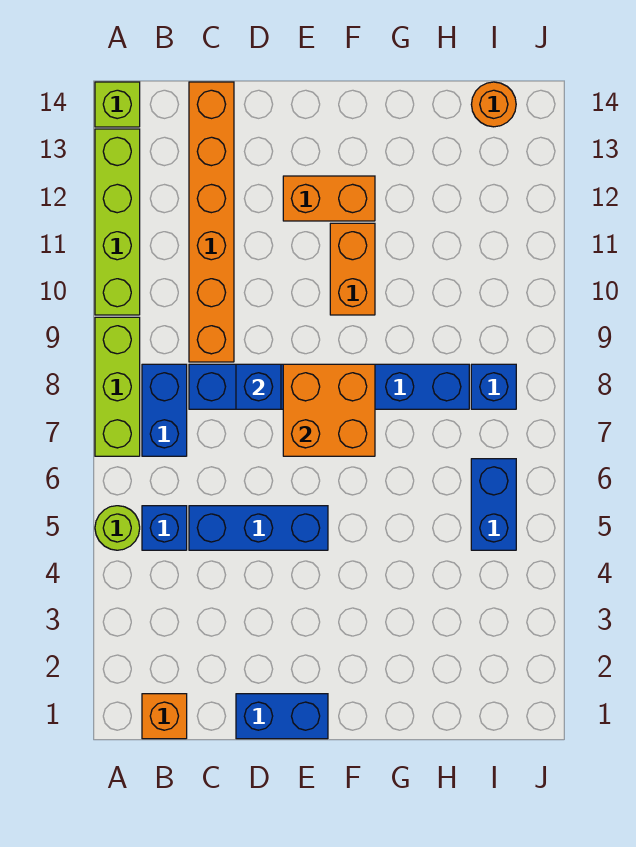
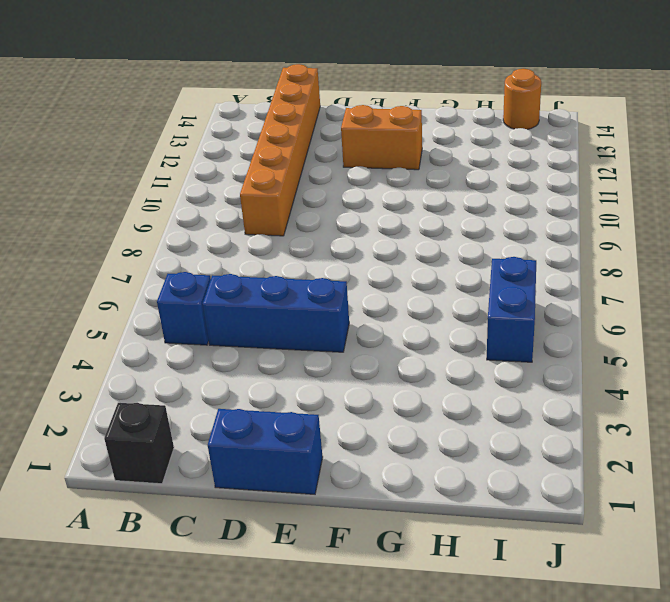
black brick B1 level 1 -> orange brick B1 level 1
none -> lime round brick A5 level 1
none -> lime brick A7:A9 level 1
none -> lime brick A10:A13 level 1

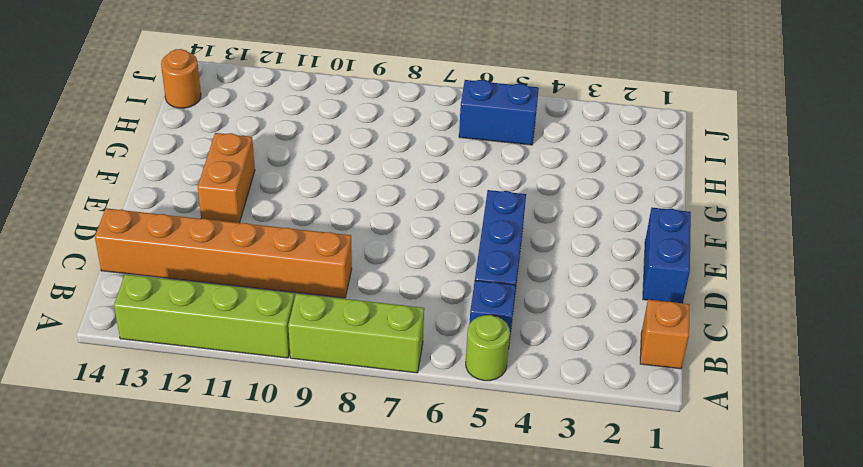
none -> lime brick A14 level 1
none -> blue brick B7:B8 level 1
none -> blue brick C8:H8 level 1

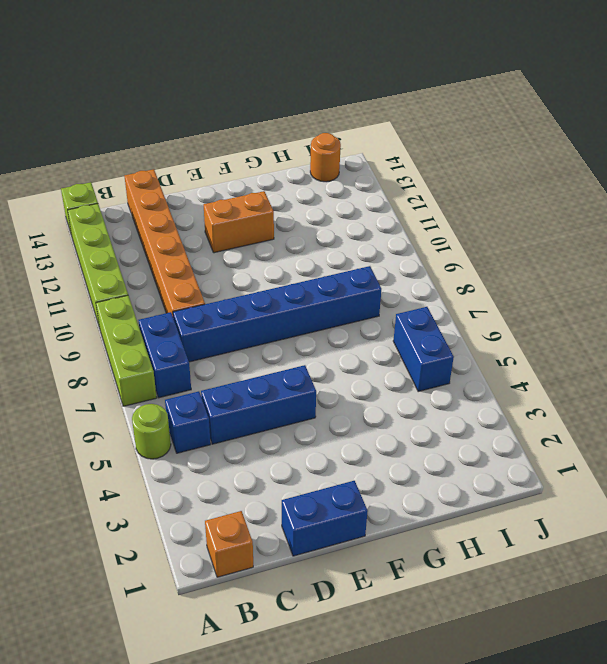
none -> orange brick F10:F11 level 1
none -> blue brick I8 level 1
none -> blue brick D8 level 2

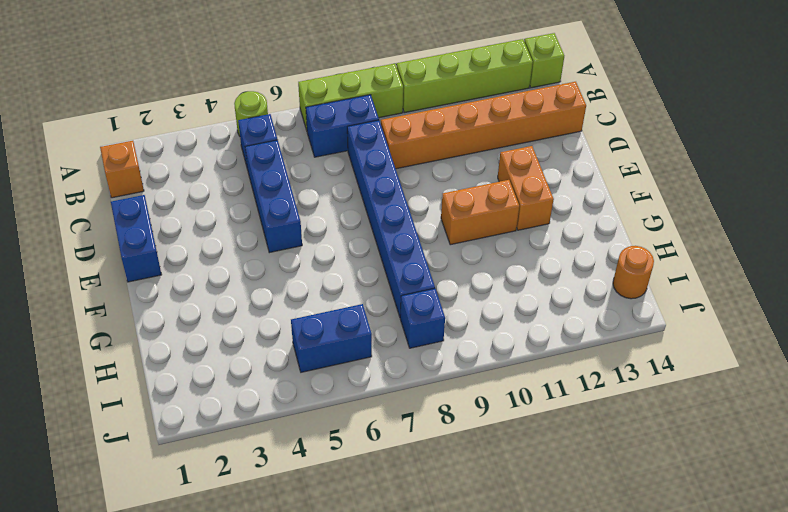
none -> blue brick D8 level 2
none -> orange brick E7:F8 level 2

